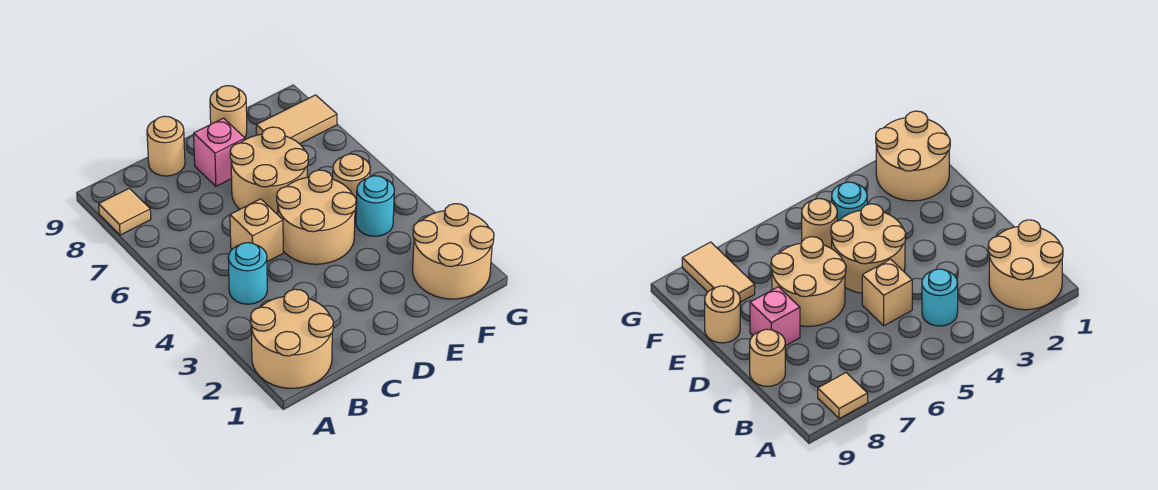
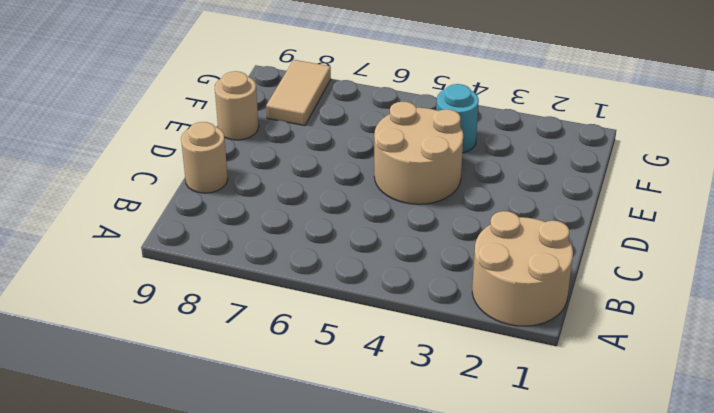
none -> tan tile A8 level 1
none -> cyan round brick B4 level 1
none -> tan brick C5 level 1

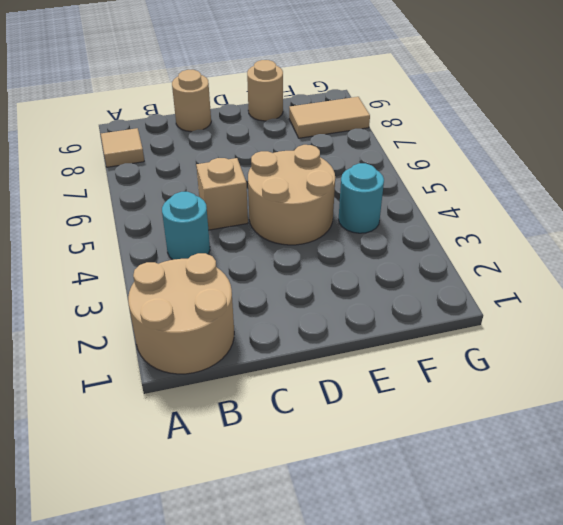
none -> tan round brick D6:E7 level 1
none -> pink brick D8 level 1
none -> tan round brick F1:G2 level 1

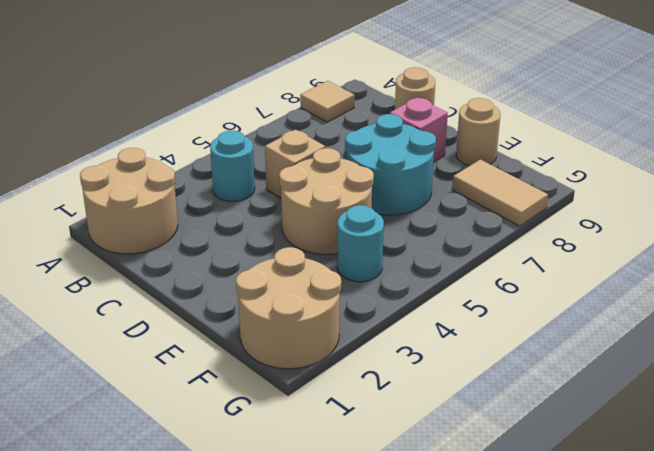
cyan round brick D6:E7 level 1 -> tan round brick D6:E7 level 1
none -> tan round brick F5 level 1

